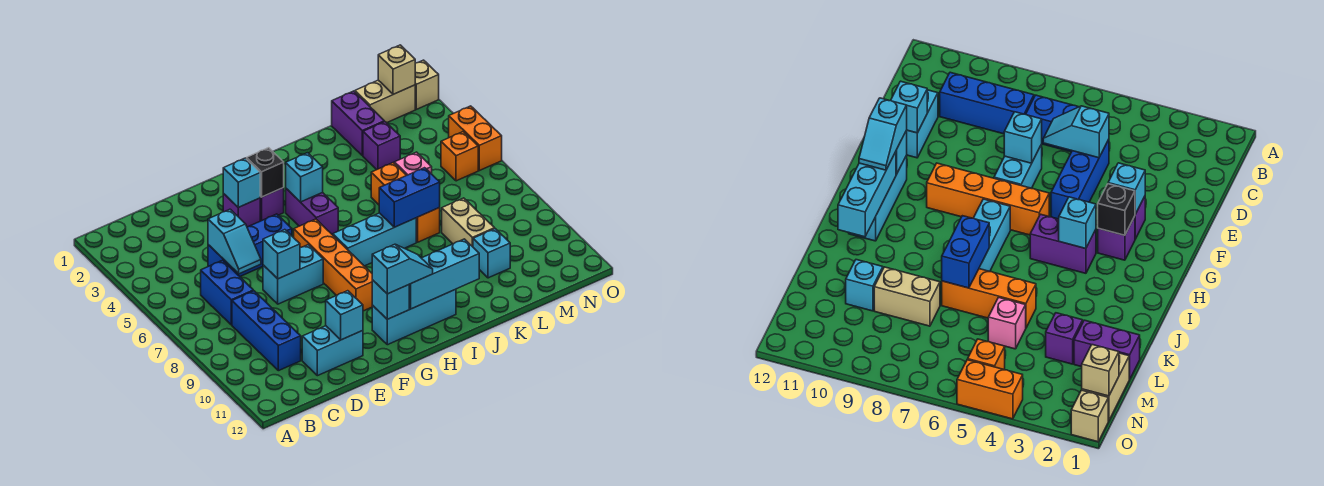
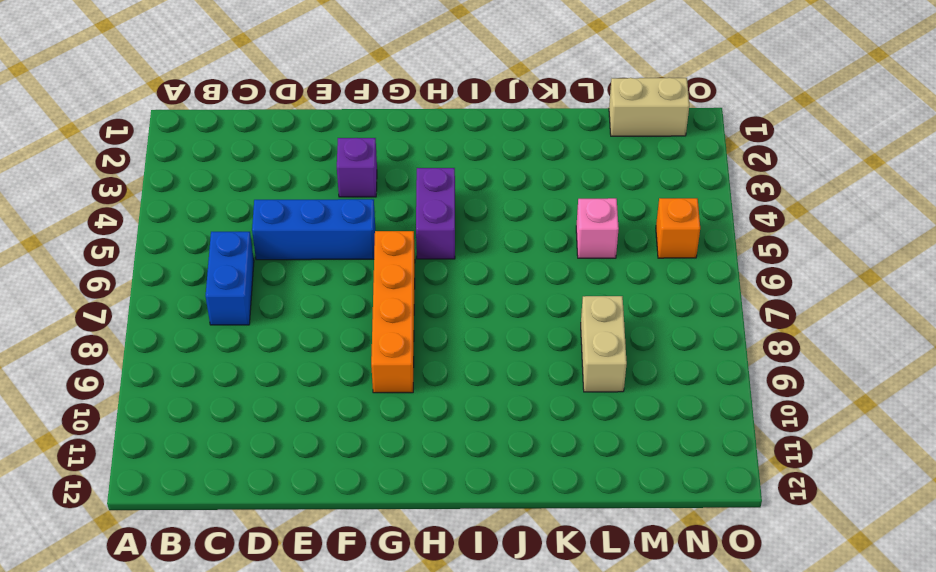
none -> blue brick C8:C10 level 1
none -> cyan brick D11:E11 level 1
none -> cyan brick E7:F7 level 1
none -> purple brick G3 level 1

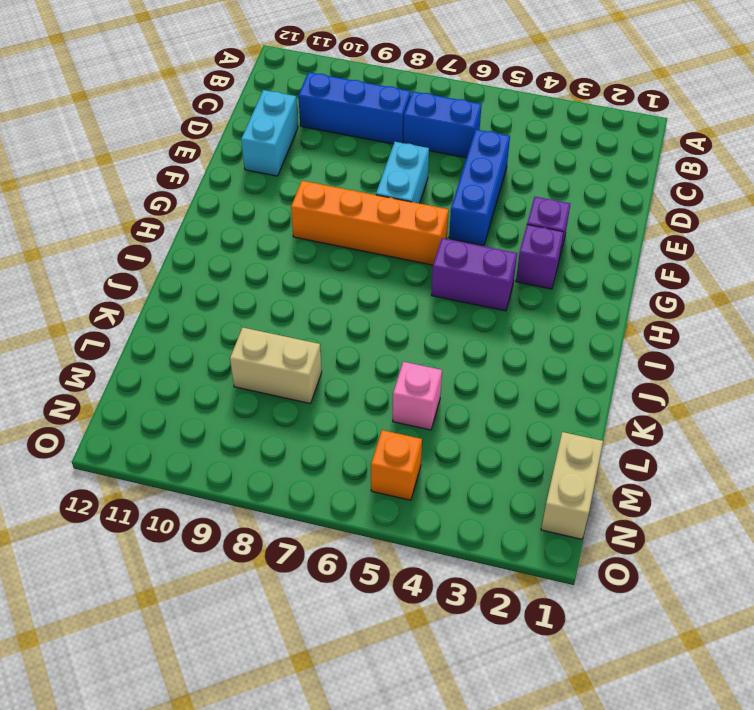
none -> cyan brick G11:I11 level 1
none -> cyan brick H7:J7 level 1
none -> orange brick K5:K7 level 1
none -> purple brick L1:L2 level 1

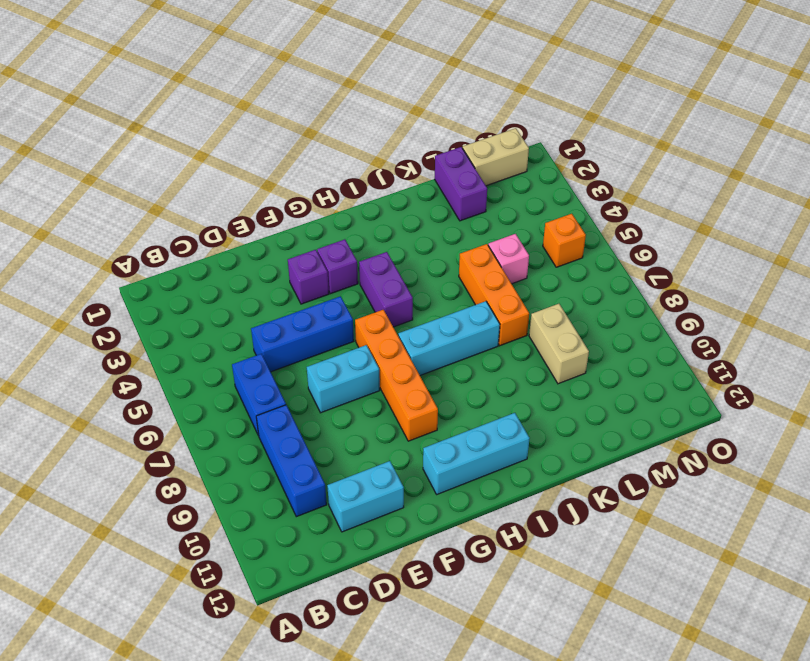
none -> purple brick L3 level 1
none -> cyan brick L10 level 1
none -> tan brick O1 level 1
none -> orange brick O4:O5 level 1

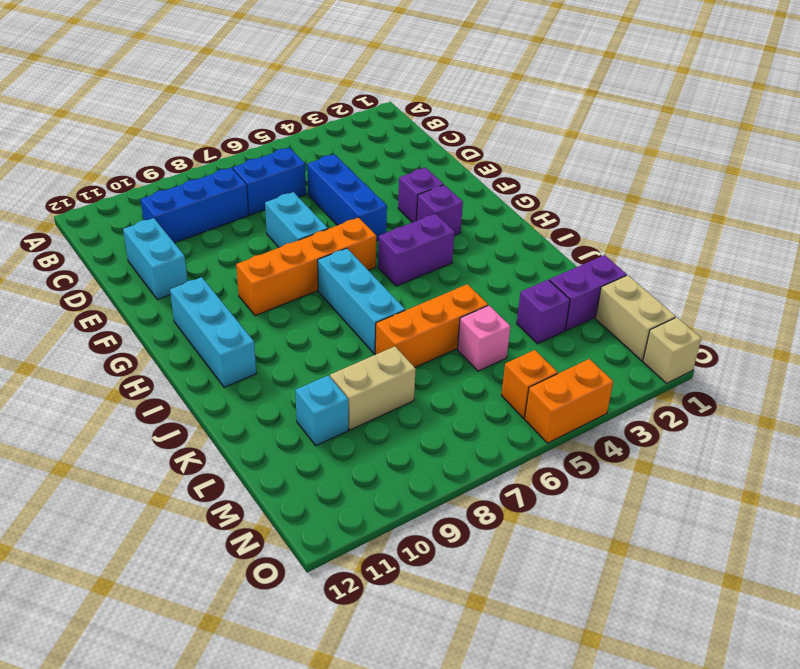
none -> cyan slope D5:D6 level 2 top 5
none -> cyan brick E7 level 2
none -> cyan brick E11 level 2
none -> cyan brick F3 level 2

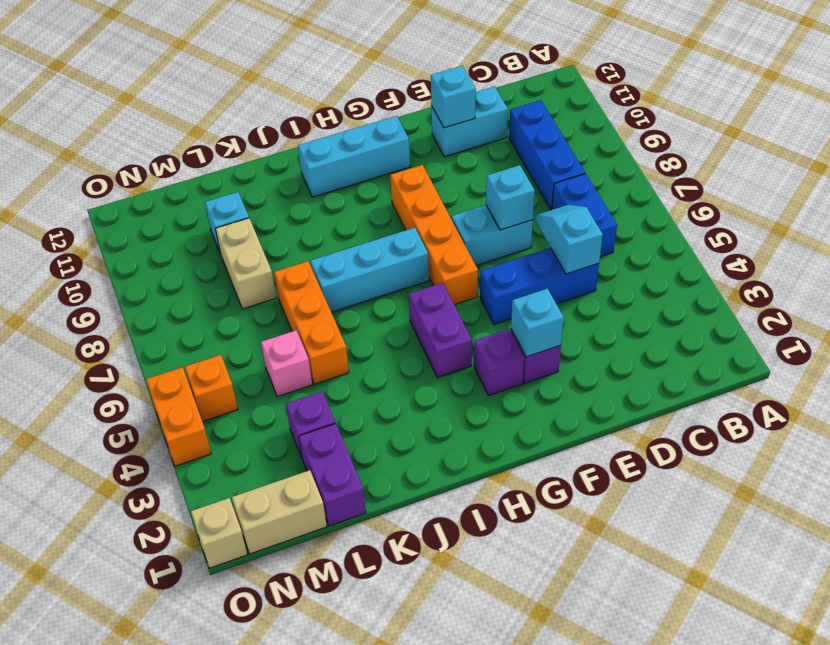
none -> black brick G3 level 2
none -> cyan brick G11 level 2
none -> cyan brick H4 level 2
none -> cyan brick H11:J11 level 2

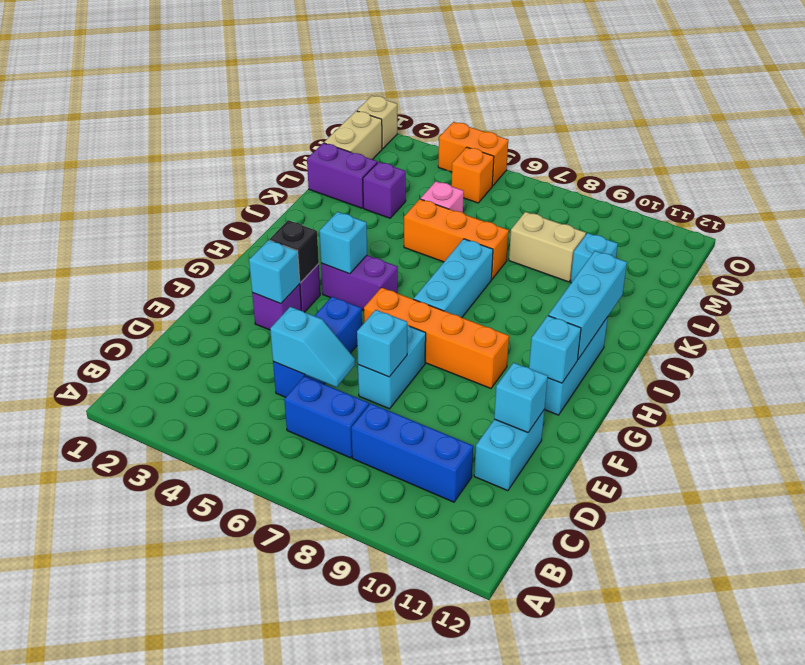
none -> blue brick J7:K7 level 2
none -> tan brick N1 level 2
none -> cyan slope G11:H11 level 3 top G

